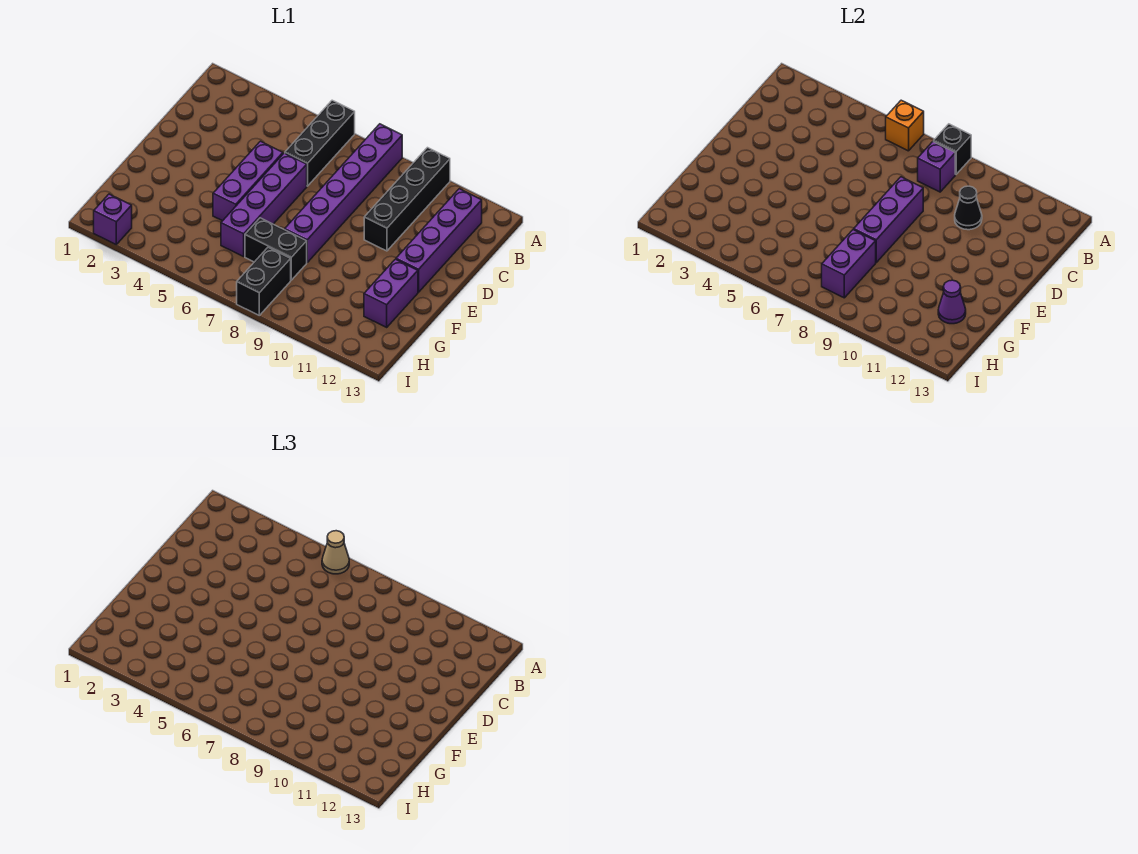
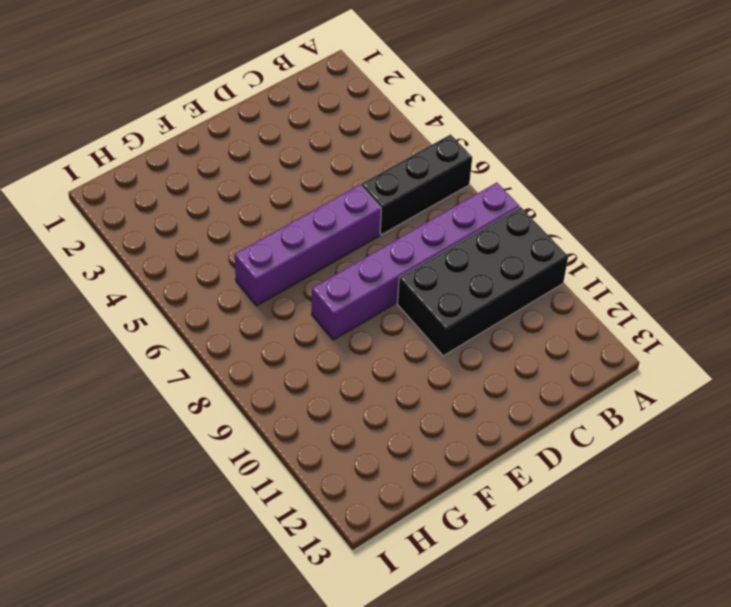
black brick A9:D10 level 1 -> black brick A10:D10 level 1
none -> purple brick B12:E12 level 1
none -> purple brick D5:F5 level 1
none -> purple brick F12:G12 level 1

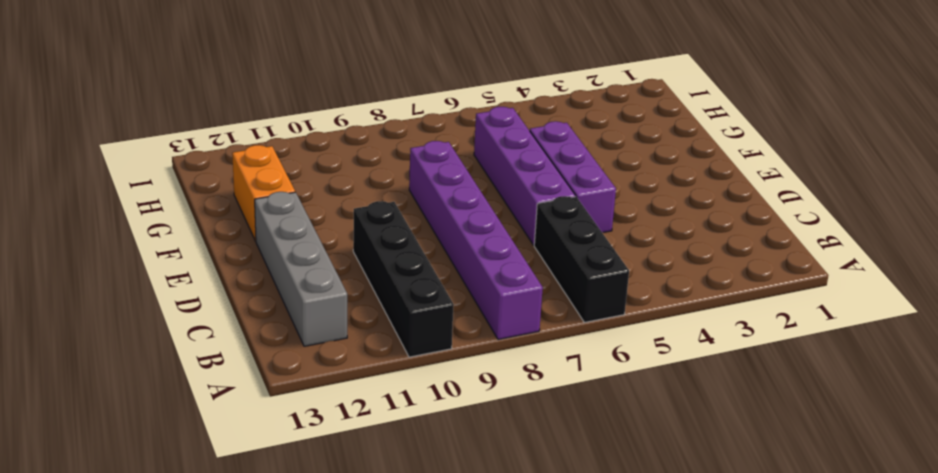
grey brick B12:E12 level 1 -> purple brick B12:E12 level 1
orange brick F12:G12 level 1 -> purple brick F12:G12 level 1
none -> black brick G7:G8 level 1
none -> black brick H8:I8 level 1
none -> purple brick I2 level 1

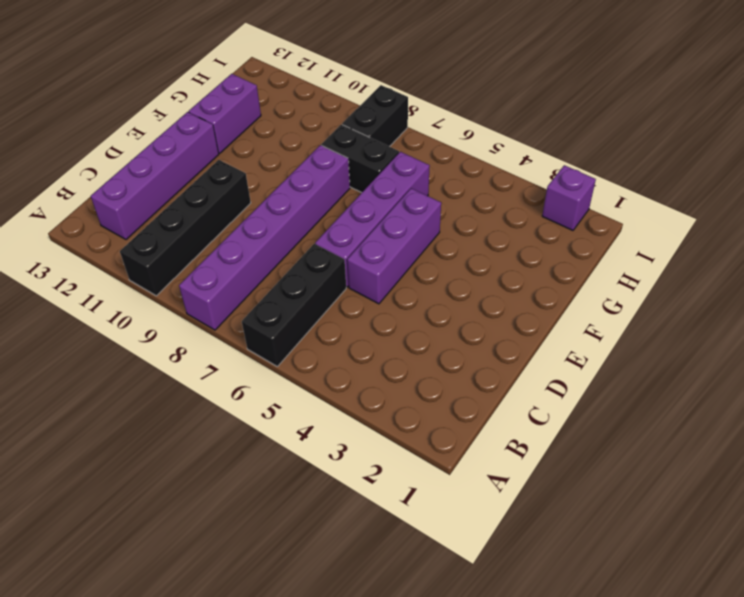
none -> orange brick A6 level 2
none -> black brick A8 level 2
none -> purple brick B8 level 2

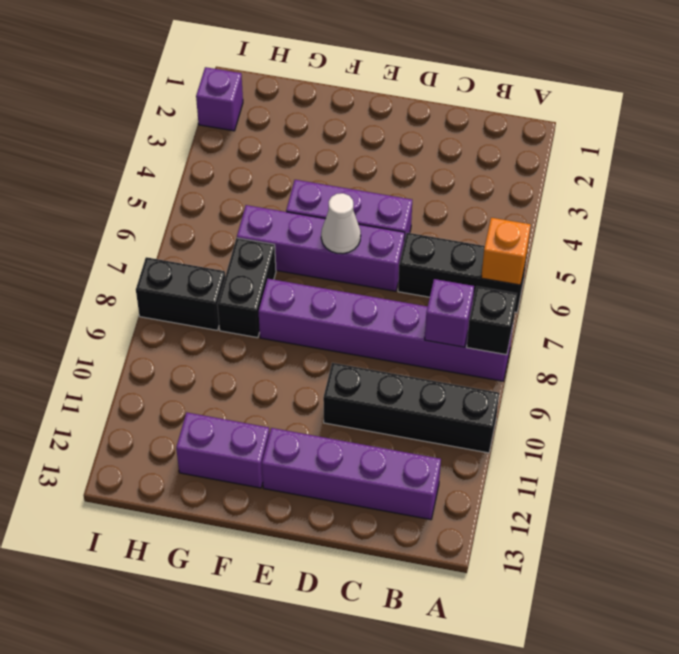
white cone E6 level 2 -> none
none -> black cone C10 level 2
none -> purple brick D8:F8 level 2
none -> purple brick G8:H8 level 2

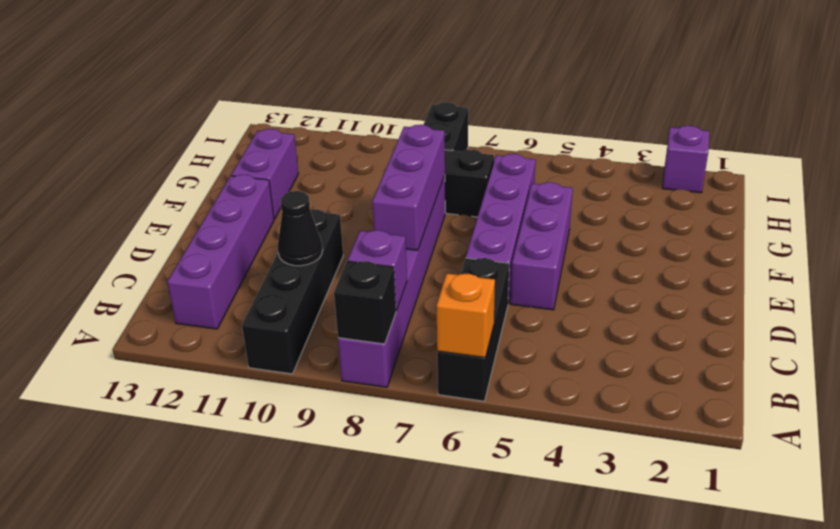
none -> purple brick G8:H8 level 2
none -> purple cone G12 level 2
none -> tan cone A6 level 3

